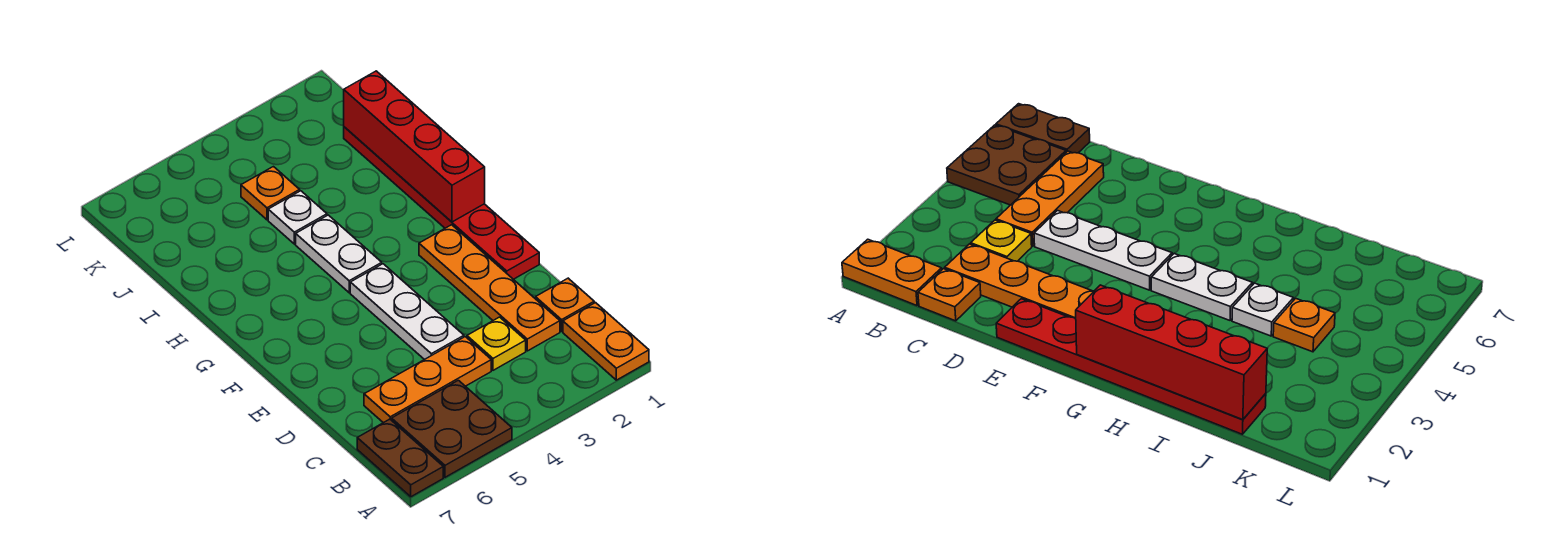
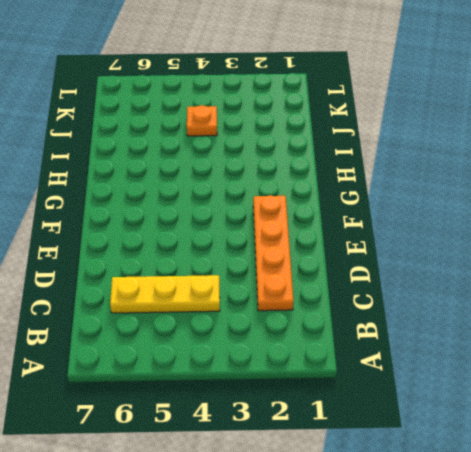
yellow plate C4:C6 level 1 -> orange plate C4:C6 level 1
none -> orange plate A1:B1 level 1
none -> brown plate A5:B6 level 1
none -> brown plate A7:B7 level 1

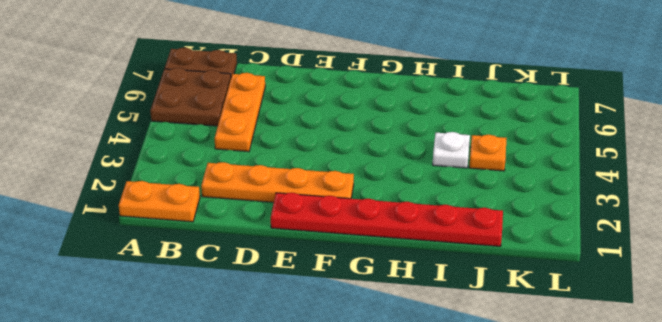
none -> orange plate C1 level 1
none -> yellow plate C3 level 1
none -> white plate D4:F4 level 1

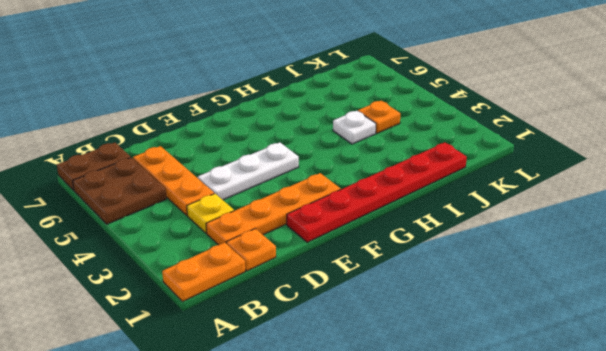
none -> white plate G4:H4 level 1
none -> red brick G1:J1 level 2

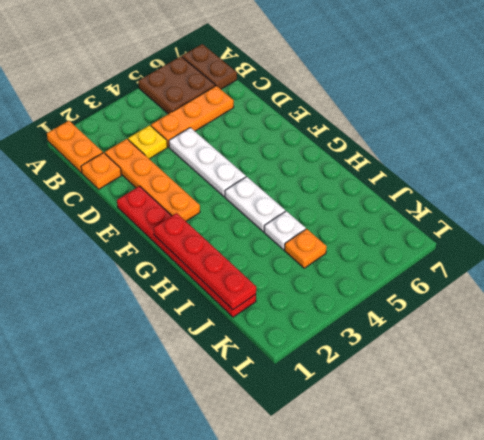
red plate G1:J1 level 2 -> red brick G1:J1 level 2

